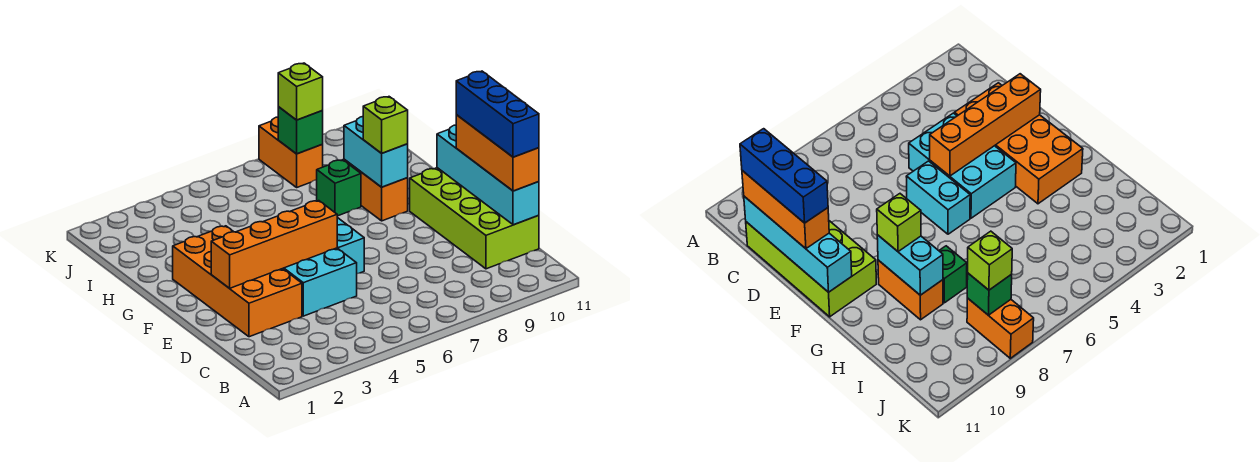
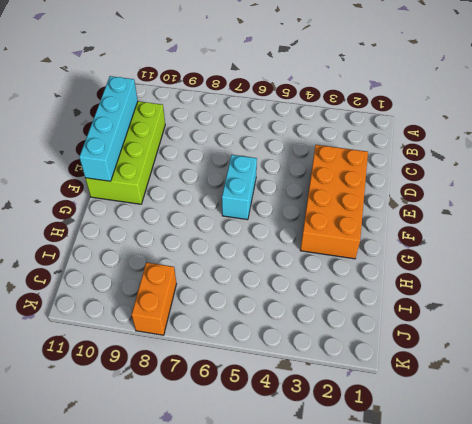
none -> cyan brick D4:F5 level 1
none -> orange brick G9:H9 level 1
none -> green brick H8 level 1

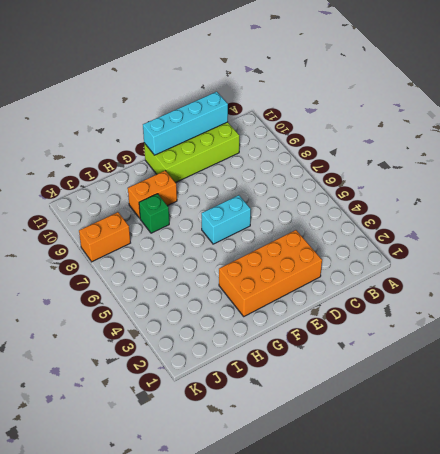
none -> cyan brick D4:F5 level 1
none -> orange brick E2:E5 level 2
none -> cyan brick G9:H9 level 2

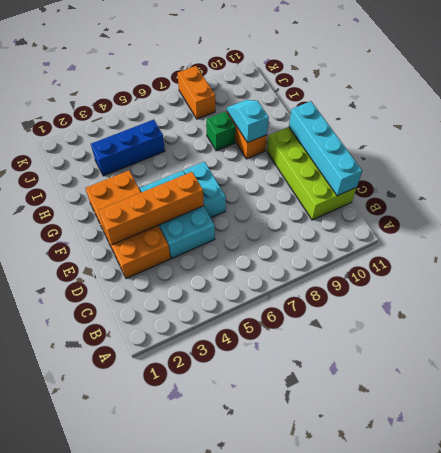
cyan slope G9:H9 level 2 top G -> cyan brick G9:H9 level 2
blue brick I3:I5 level 1 -> blue brick C11:E11 level 4
none -> green brick J8 level 2
none -> orange brick C11:E11 level 3
none -> lime brick G9 level 3

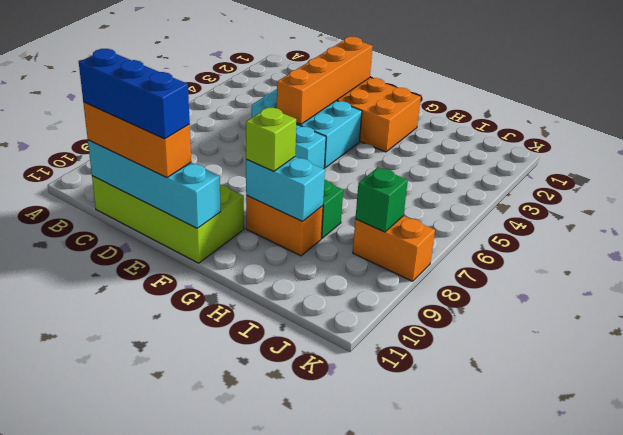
none -> lime brick J8 level 3

